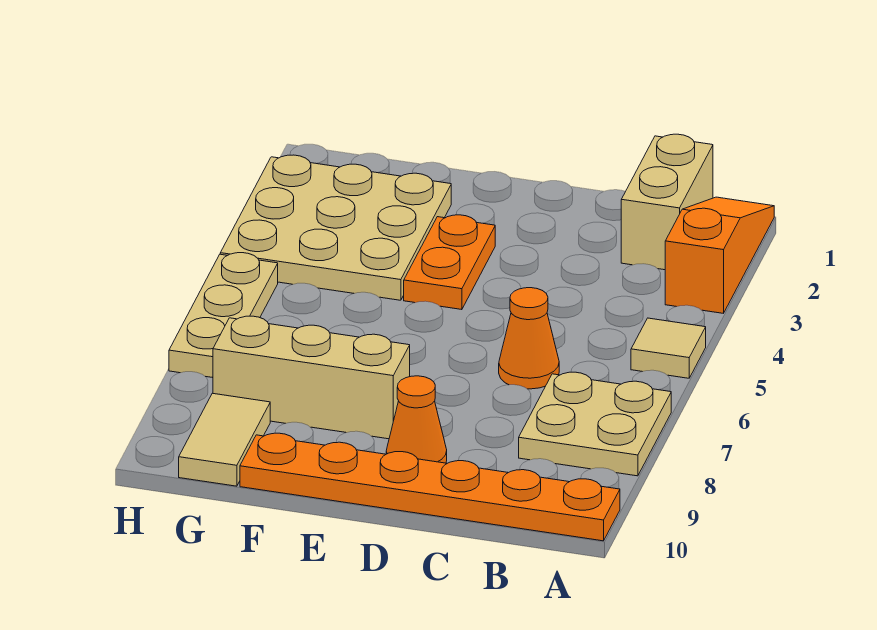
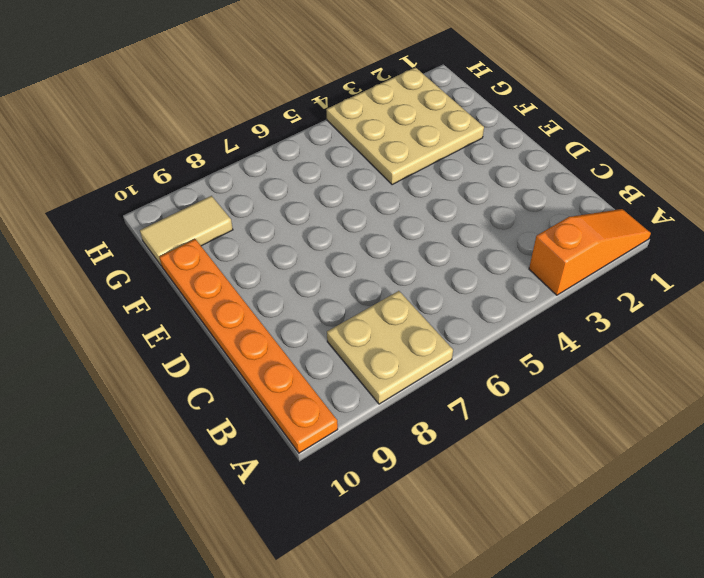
none -> tan tile A5 level 1
none -> tan brick B1:B2 level 1
none -> orange cone C6 level 1

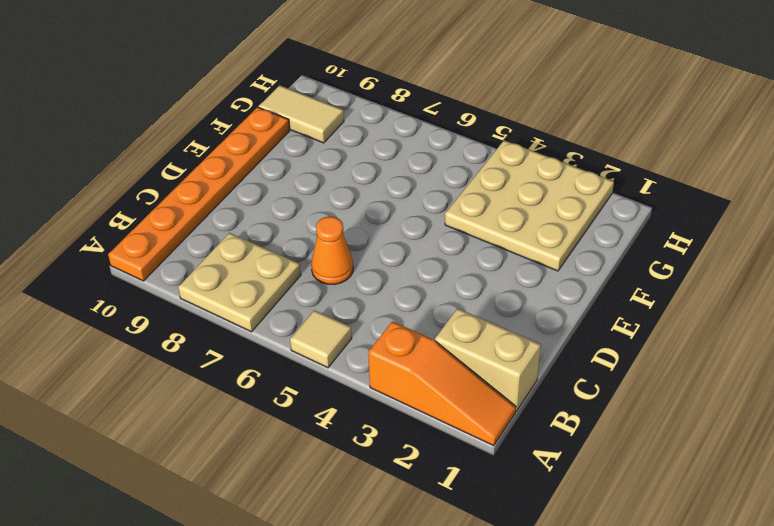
none -> orange cone D9 level 1
none -> orange plate E3:E4 level 1
none -> tan brick E8:G8 level 1

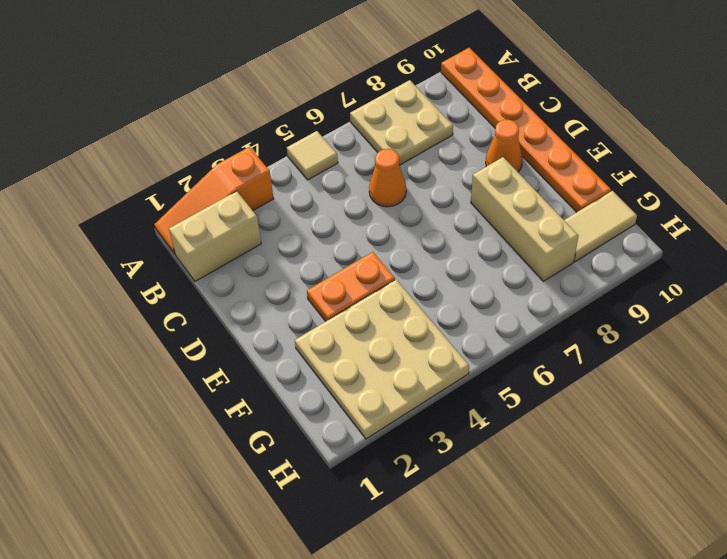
none -> tan plate H5:H7 level 1

